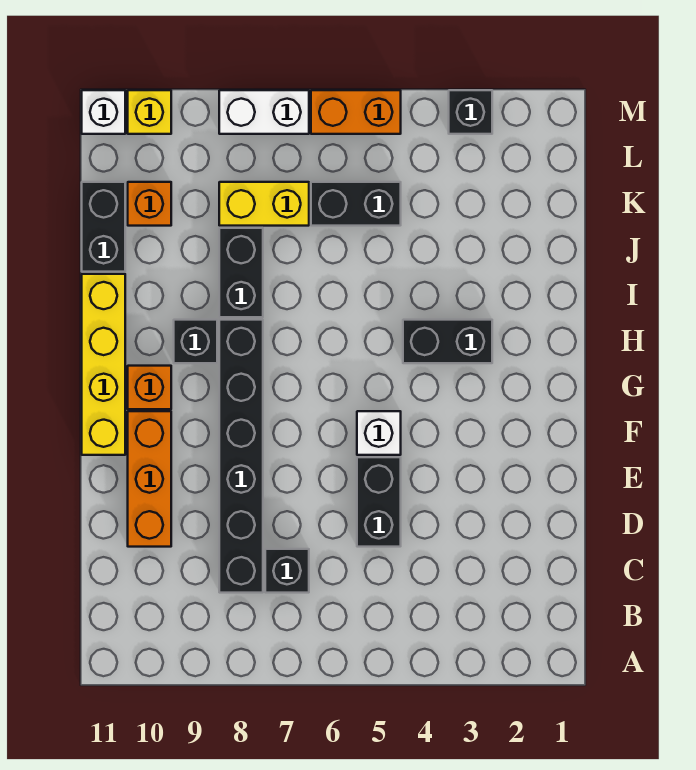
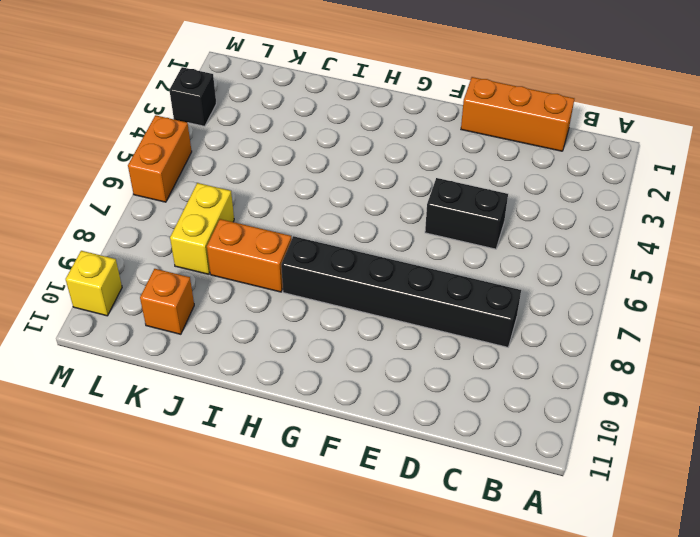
orange brick C1:E1 level 1 -> orange brick D10:F10 level 1
orange brick I8:J8 level 1 -> black brick I8:J8 level 1
none -> black brick C7 level 1
none -> white brick F5 level 1
none -> yellow brick F11:I11 level 1

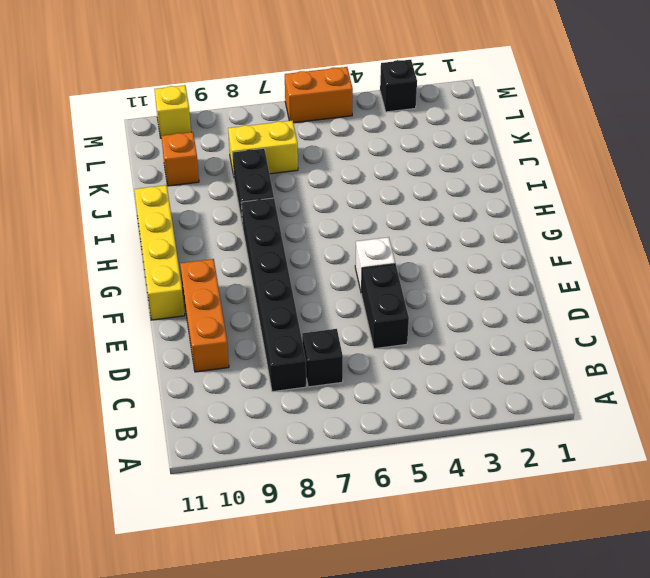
none -> orange brick G10 level 1
none -> black brick H3:H4 level 1
none -> black brick H9 level 1

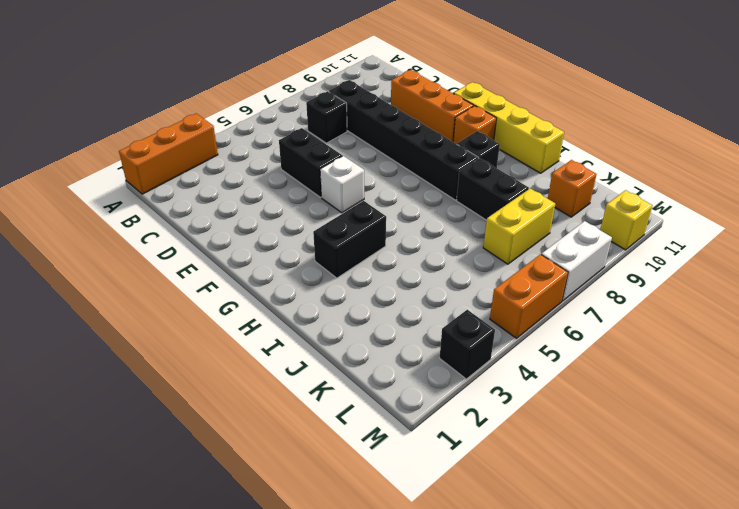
orange brick A1:A3 level 1 -> none
none -> black brick J11:K11 level 1
none -> black brick K5:K6 level 1
none -> white brick M11 level 1

